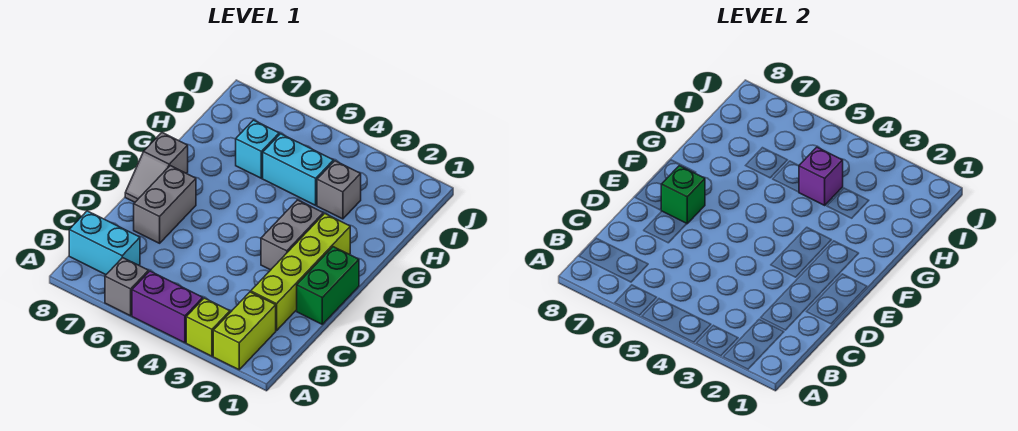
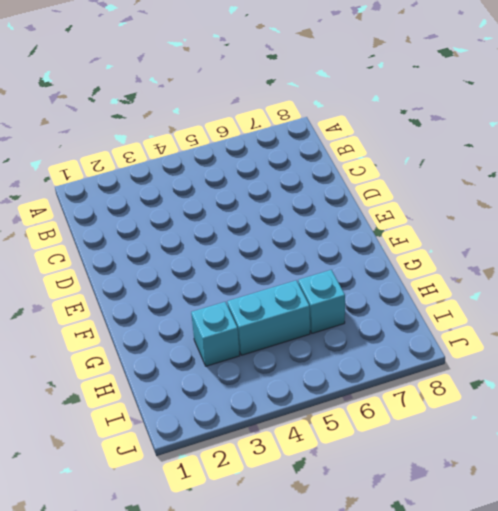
cyan brick H3 level 1 -> grey brick H3 level 1
none -> lime brick A2:B2 level 1
none -> lime brick A3 level 1
none -> purple brick A4:A5 level 1

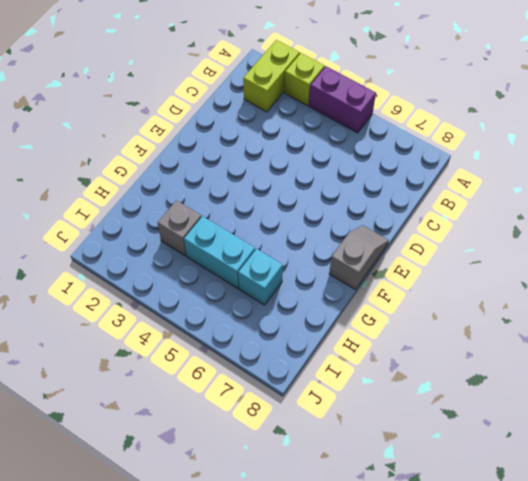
none -> grey brick A6 level 1
none -> cyan brick B7:B8 level 1
none -> lime brick C2:F2 level 1

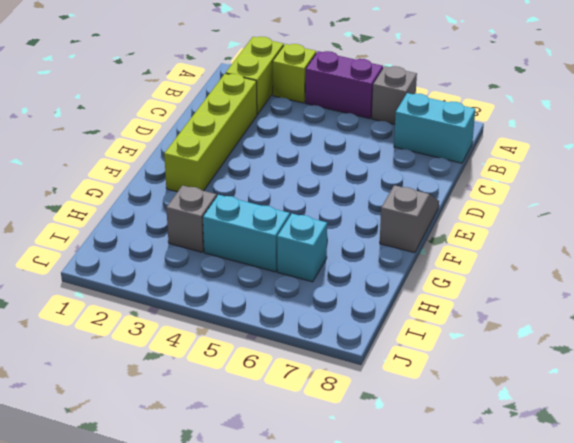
none -> green brick D1:E1 level 1
none -> grey brick D7:E7 level 1
none -> grey brick E3:F3 level 1

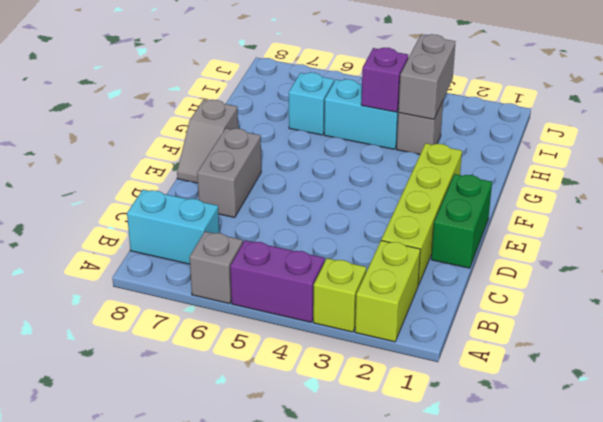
grey brick H3:I3 level 2 -> grey brick E3:F3 level 1
none -> green brick E7 level 2

